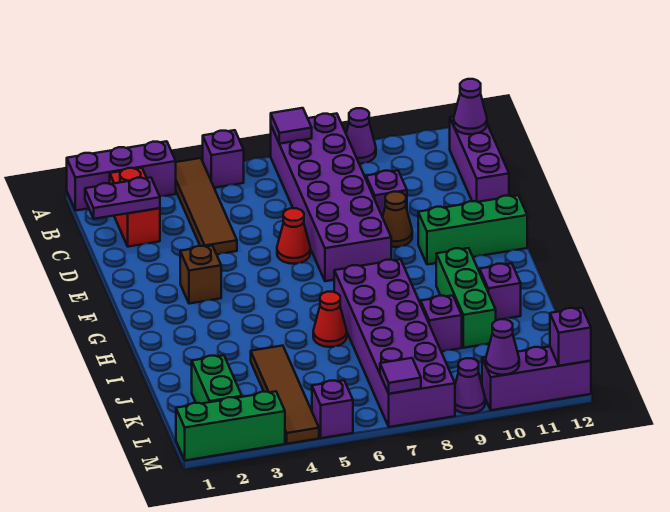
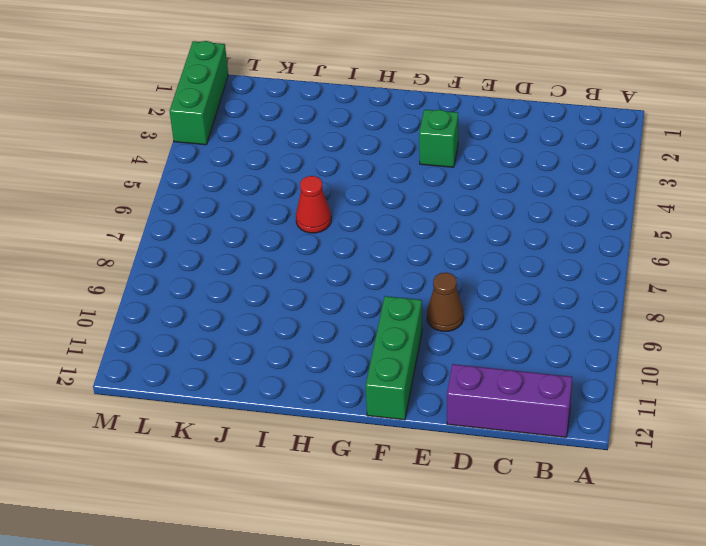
green brick F3 level 1 -> brown brick F3 level 1
none -> purple brick A1:A3 level 1
none -> brown tile A4:D4 level 1
none -> purple brick A5 level 1

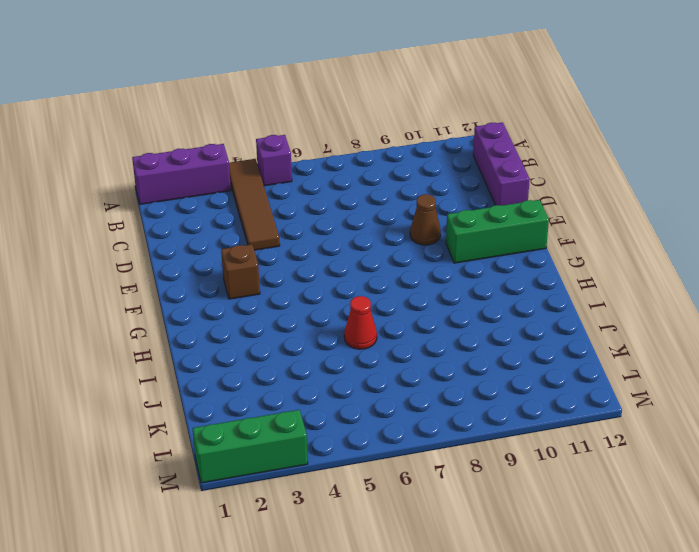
none -> purple brick A7:F8 level 1
none -> purple cone A9 level 1
none -> red brick B2:C2 level 1

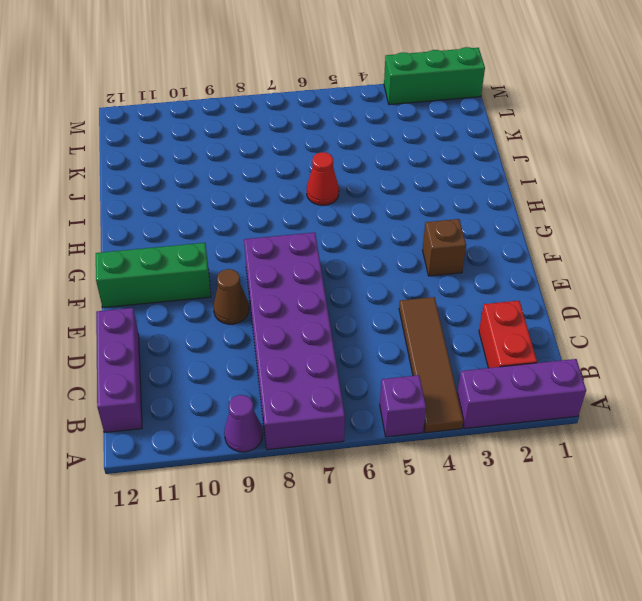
none -> purple brick D9 level 1
none -> red cone E6 level 1
none -> purple brick H7:M8 level 1

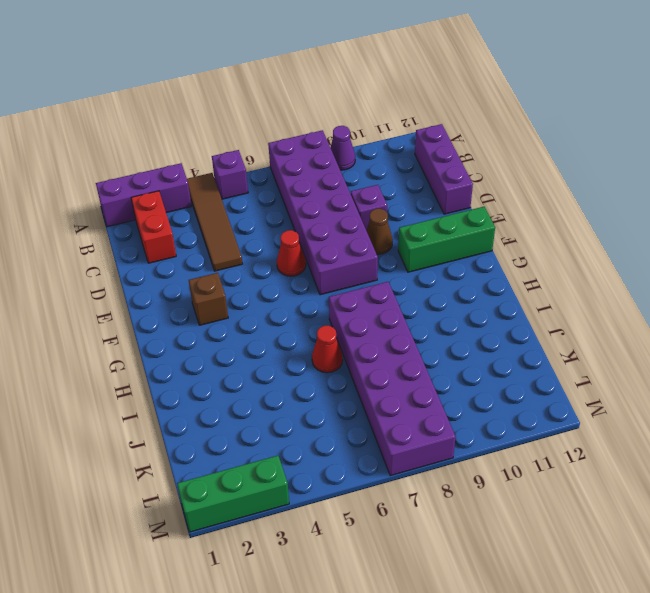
none -> green brick H10:J10 level 1
none -> purple brick I11 level 1
none -> brown tile J4:M4 level 1

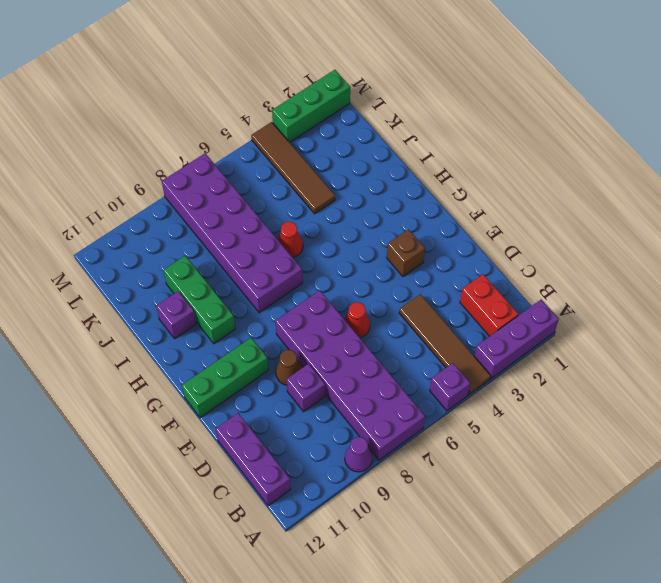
none -> purple brick J9 level 1
none -> green brick K2:L2 level 1
none -> purple brick M5 level 1

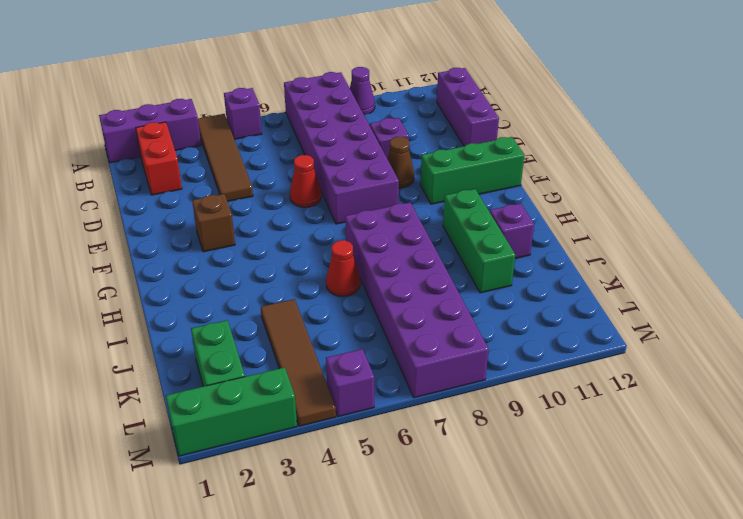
none -> purple brick J9 level 1
none -> purple cone M9 level 1
none -> purple brick M10:M12 level 1

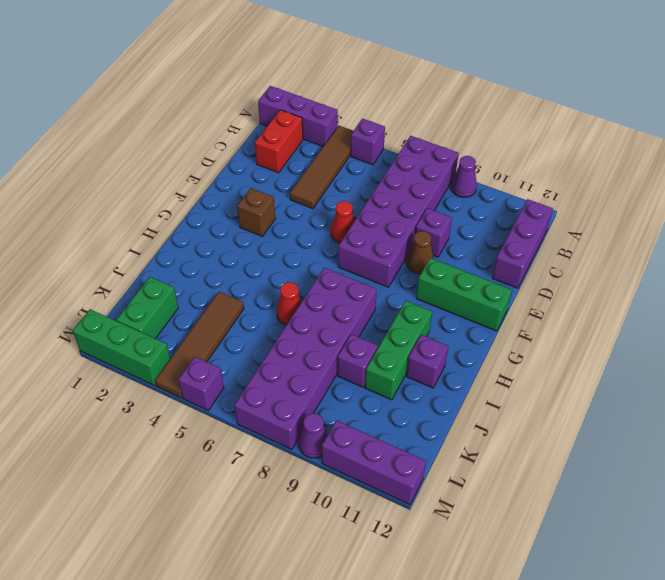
none -> purple tile A7 level 2
none -> purple cone B12 level 2
none -> purple plate C1:C2 level 2

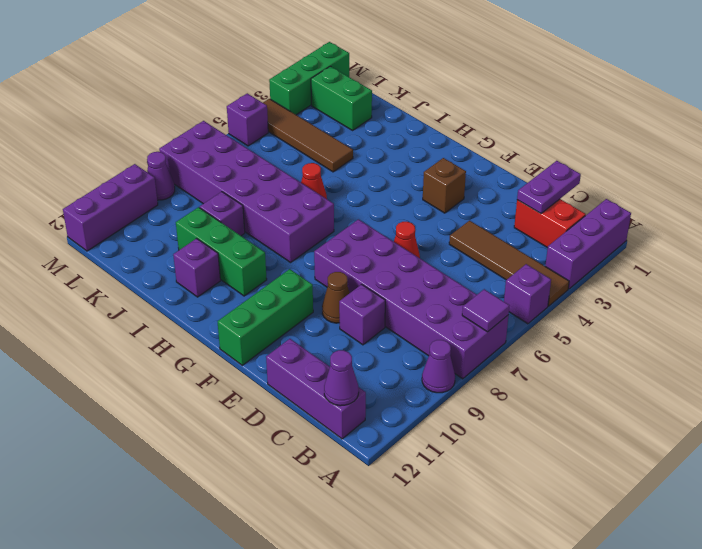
none -> purple tile M7 level 2
none -> purple cone M10 level 2
none -> purple brick M12 level 2

